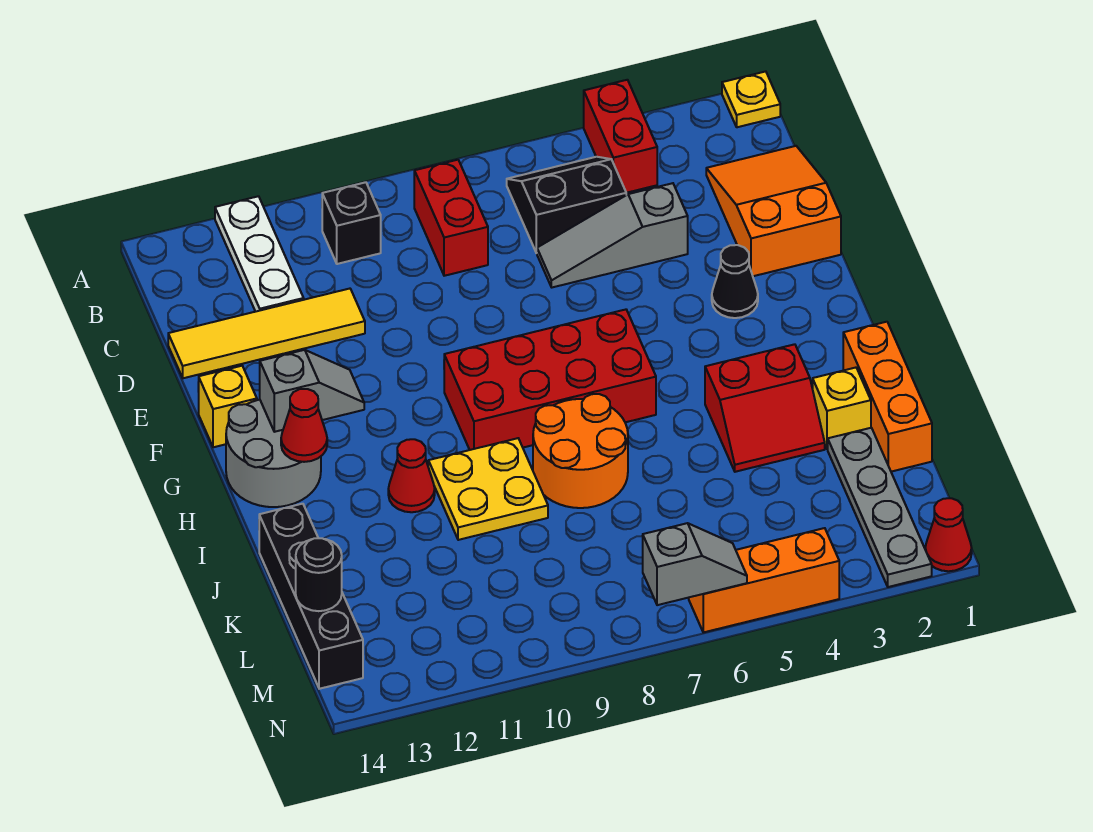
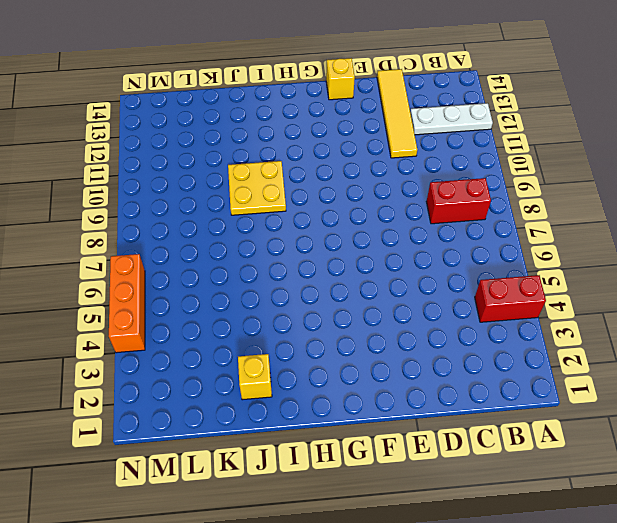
none -> yellow plate A1 level 1
none -> black slope B5:C6 level 1 top C
none -> black brick B10 level 1

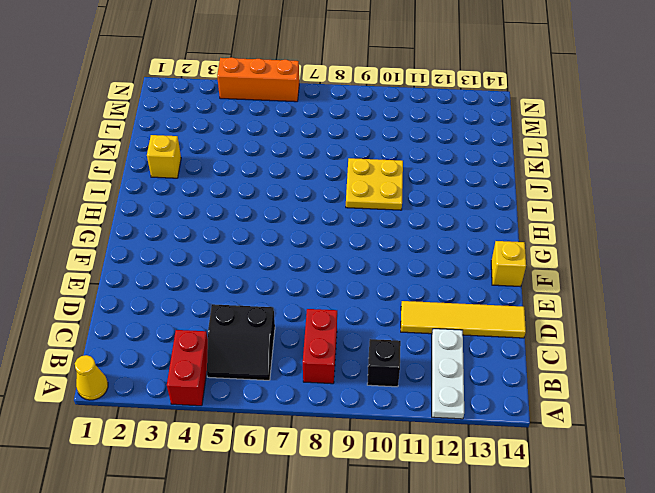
yellow cone A1 level 1 -> yellow plate A1 level 1
none -> orange slope C1:E2 level 1 top E
none -> grey slope D4:D6 level 1 top 4
none -> black cone F3 level 1

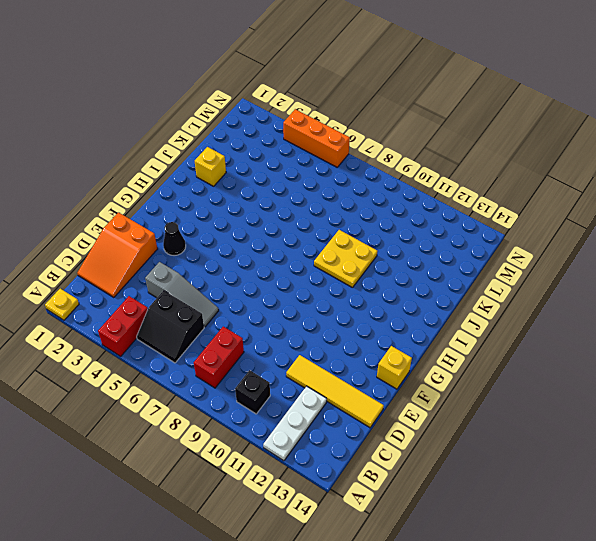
none -> red brick G6:H9 level 1
none -> grey round brick G13:H14 level 1
none -> orange brick I1:K1 level 1

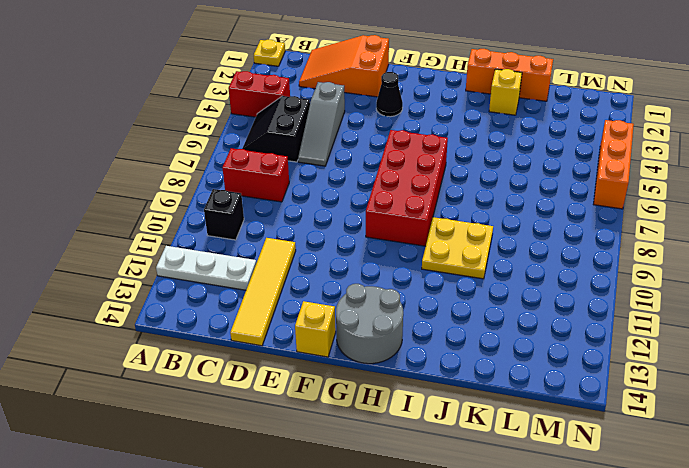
none -> red slope I3:J4 level 1 top I
none -> orange round brick I7:J8 level 1
none -> red cone I11 level 1

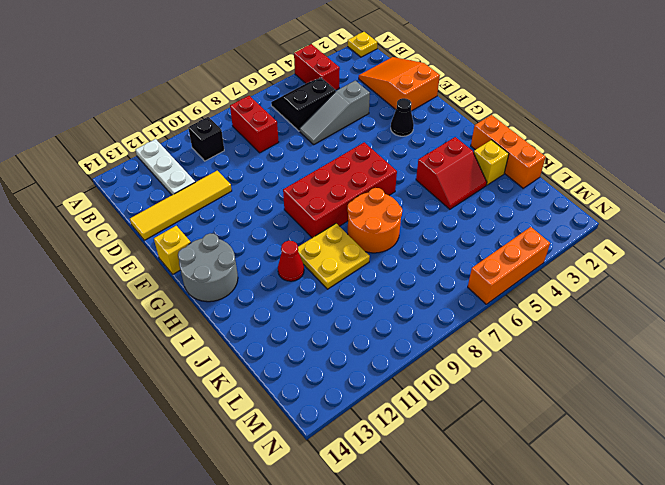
none -> black brick J14:M14 level 1
none -> grey plate K2:N2 level 1
none -> red cone N1 level 1

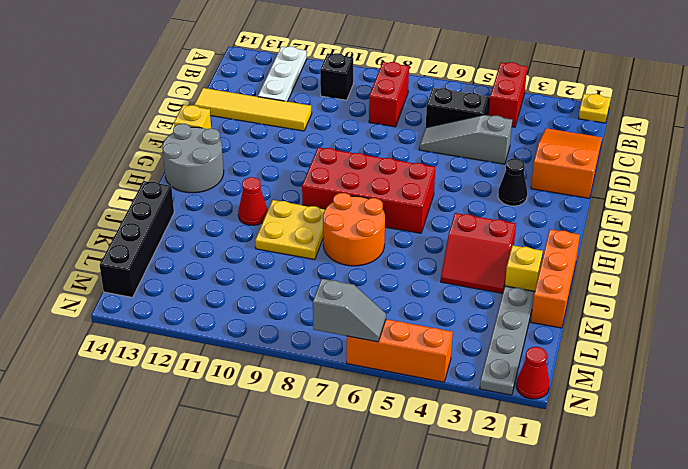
none -> grey slope G12:G13 level 2 top 13
none -> red cone H13 level 2
none -> black round brick L14 level 2

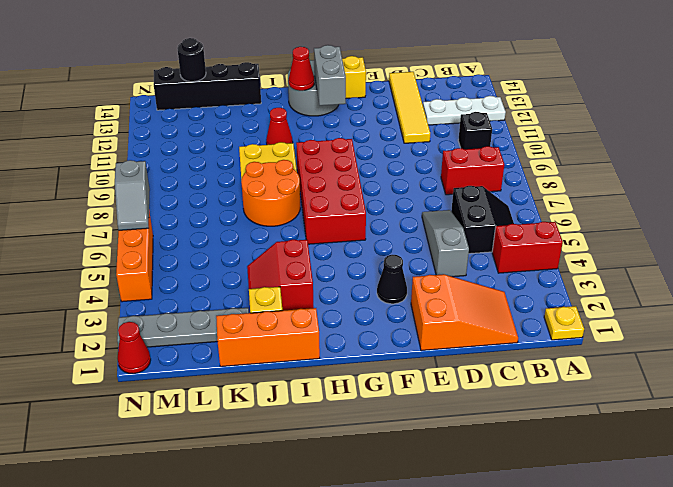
grey brick G12:G13 level 2 -> grey slope G12:G13 level 2 top 13

